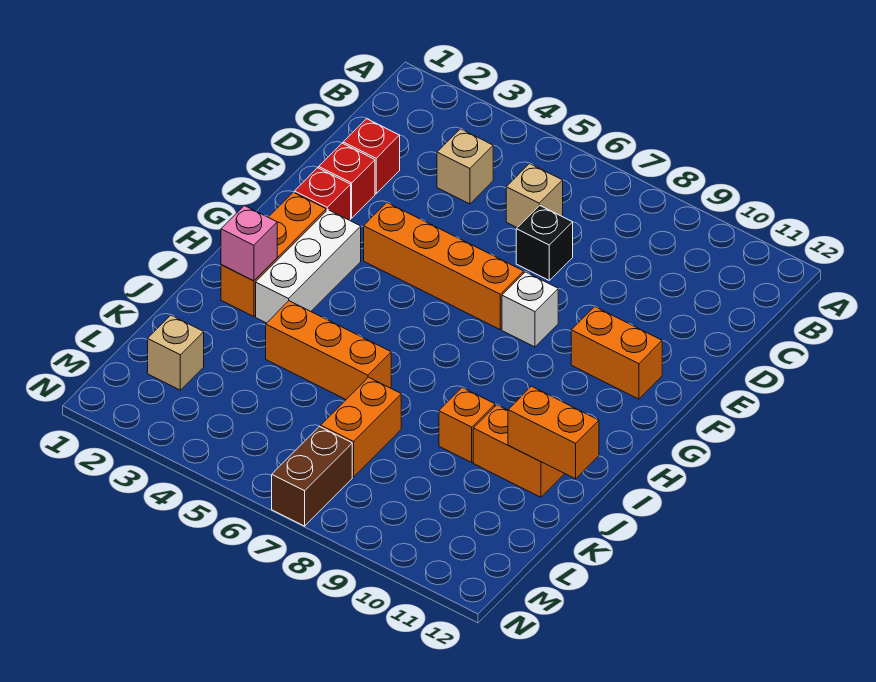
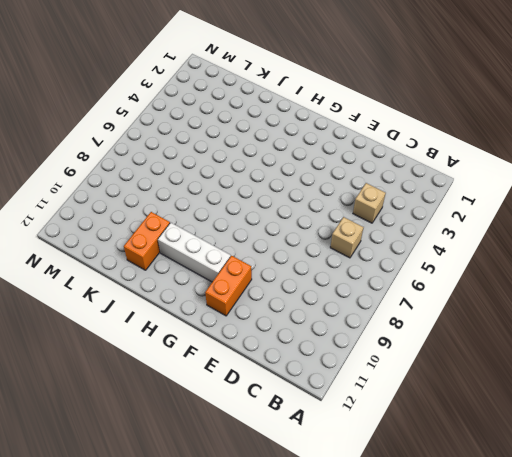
white brick G10:I10 level 1 -> white brick G3:I3 level 1
none -> red brick D2 level 1
none -> black brick D7 level 1
none -> red brick E2 level 1

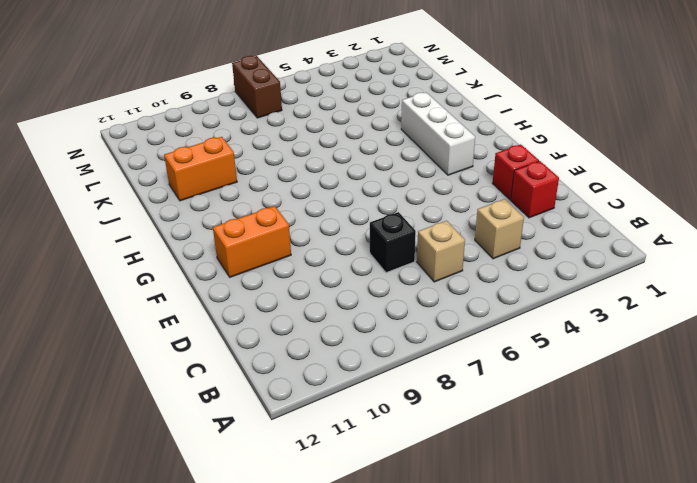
none -> red brick F2 level 1
none -> orange brick F4:F7 level 1
none -> white brick F8 level 1

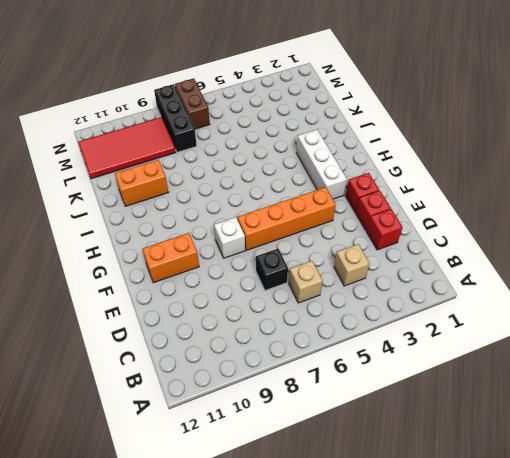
black brick L8:N8 level 1 -> none
red tile L9:M12 level 1 -> none
none -> orange brick G2:I2 level 1
none -> orange brick J4:J6 level 1
none -> orange brick J9 level 1

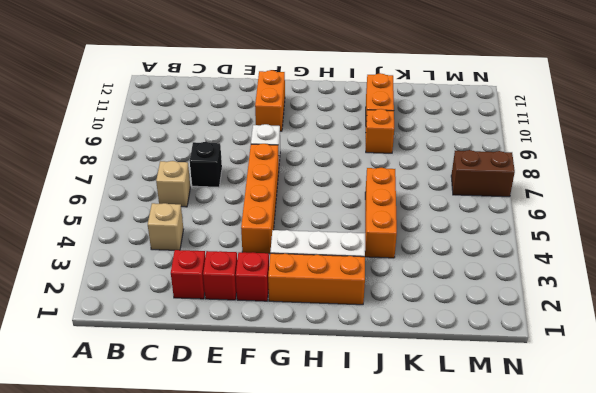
none -> orange brick K7:L7 level 1
none -> tan brick L2 level 1
none -> pink brick I2 level 2

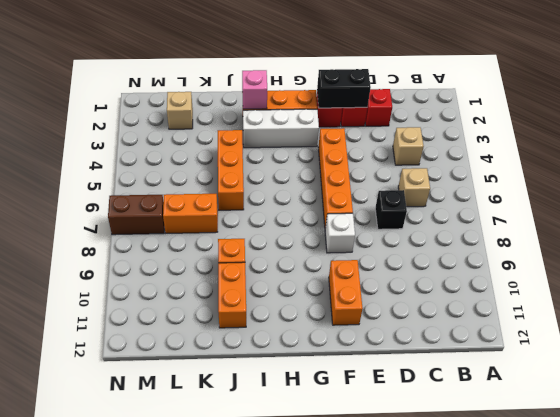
black brick E2:F2 level 2 -> none
none -> orange brick J11:J12 level 2

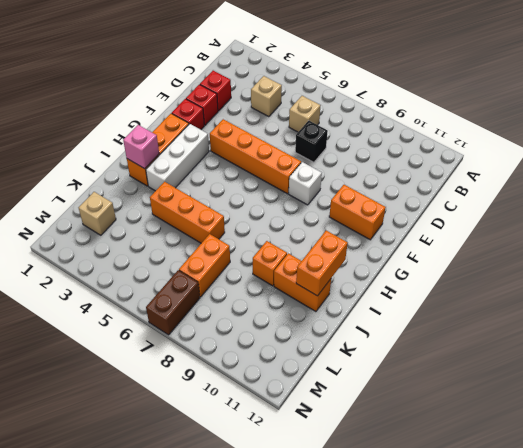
orange brick I11:J11 level 2 -> orange brick J11:J12 level 2

